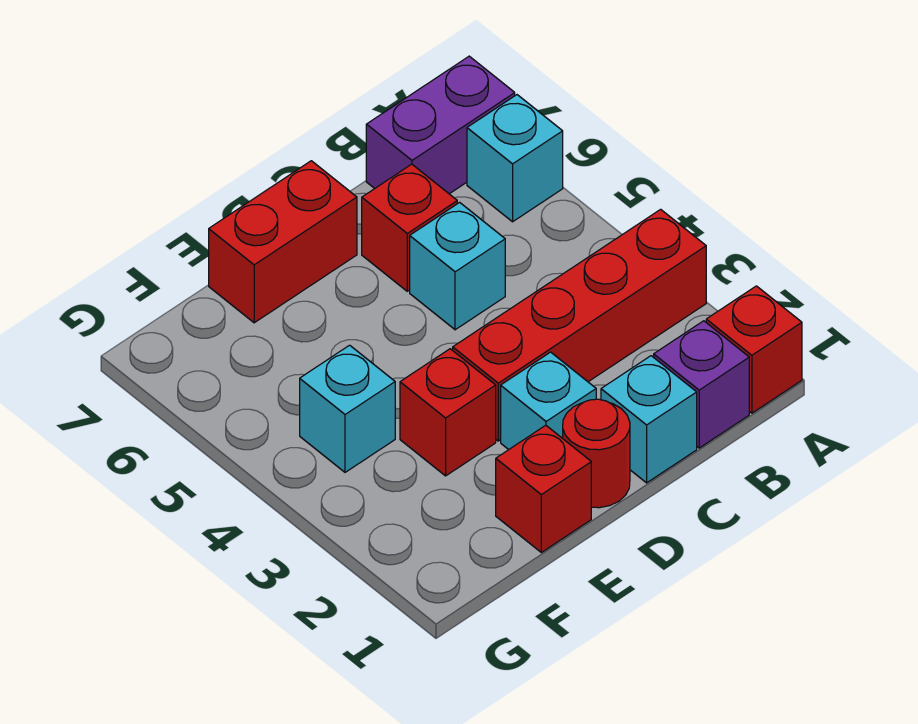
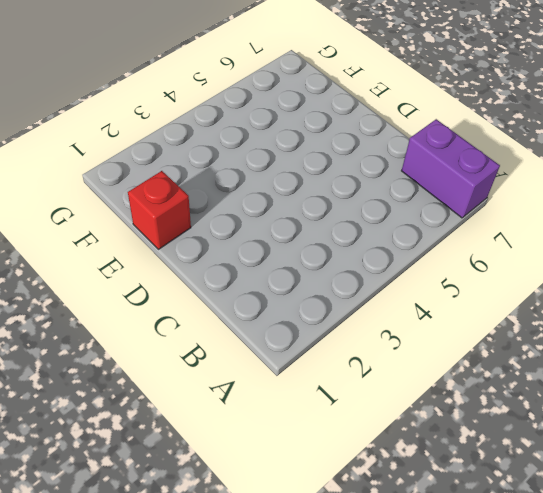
none -> red brick A1 level 1
none -> red brick A3:D3 level 1
none -> cyan brick A6 level 1

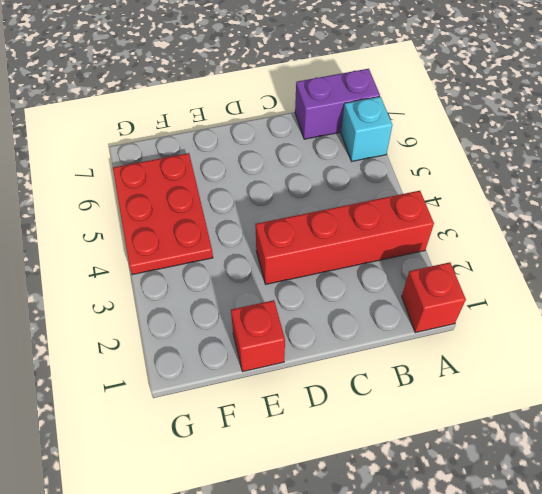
red plate F4:G6 level 1 -> cyan brick F4 level 1
none -> purple brick B1 level 1
none -> cyan brick C1 level 1
none -> cyan brick C5 level 1

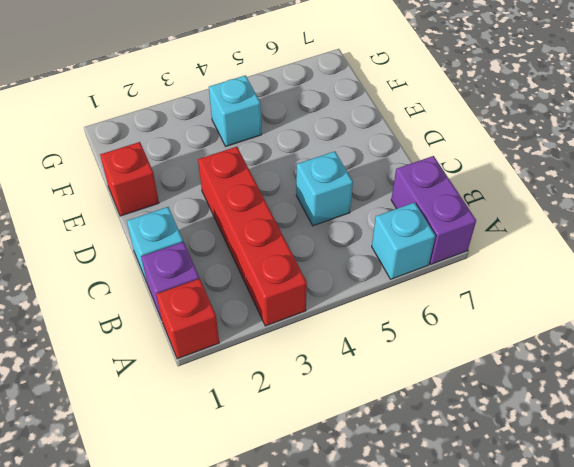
none -> red brick C6 level 1
none -> red round brick D1 level 1
none -> cyan brick D2 level 1

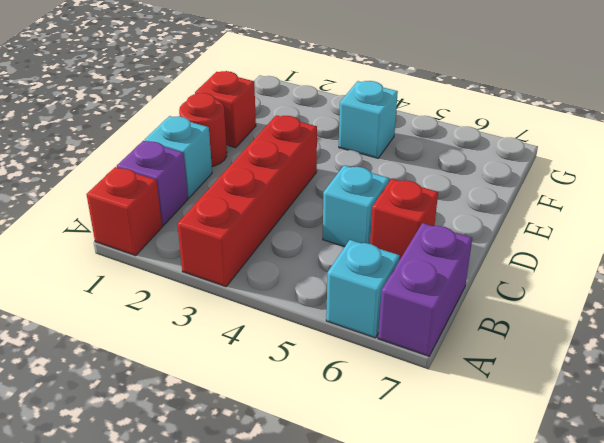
none -> cyan brick D2 level 1
none -> red brick D7:E7 level 1
none -> red brick E3 level 1

